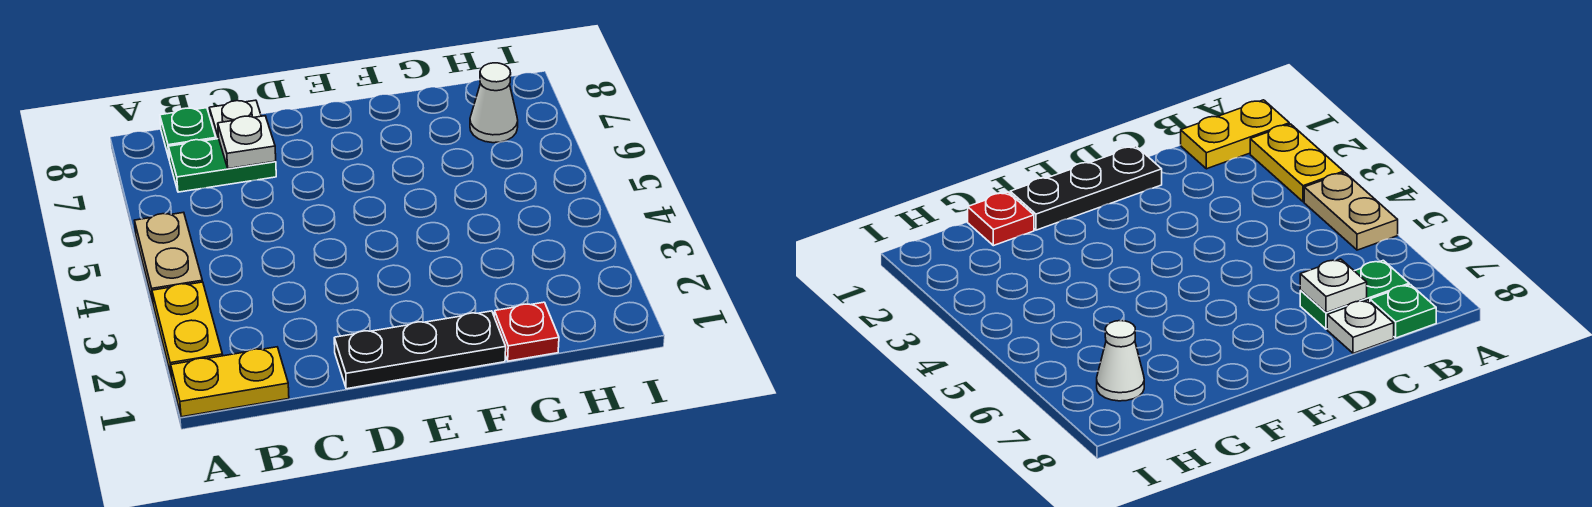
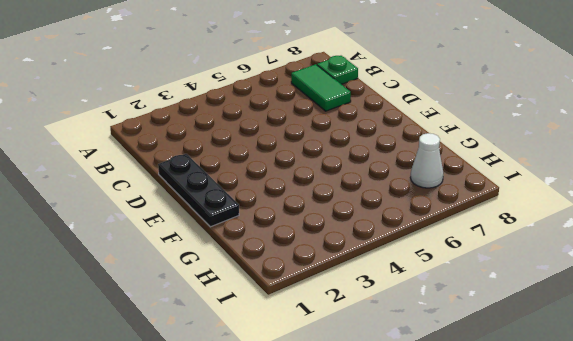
green tile B7:C7 level 1 -> green plate B7:C7 level 1
none -> yellow plate A1:B1 level 1
none -> yellow plate A2:A3 level 1

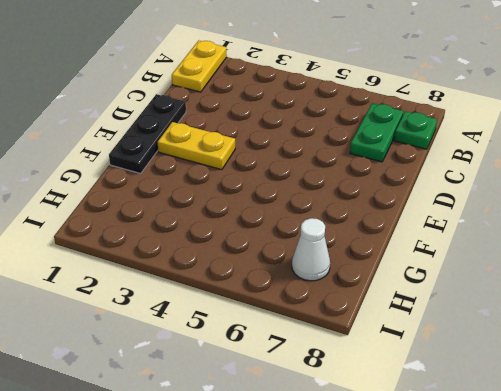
yellow plate E2:E3 level 1 -> yellow plate A2:A3 level 1
none -> tan plate A4:A5 level 1
none -> white plate C8 level 1

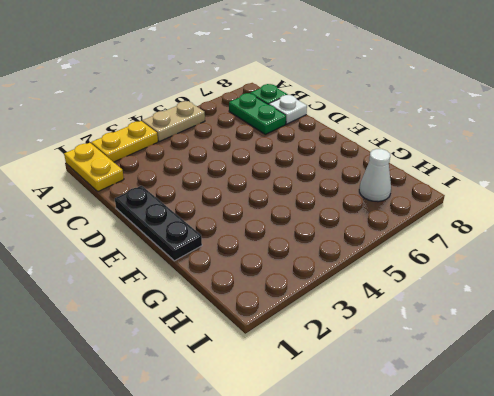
none -> red plate G1 level 1
none -> white plate C7 level 2

